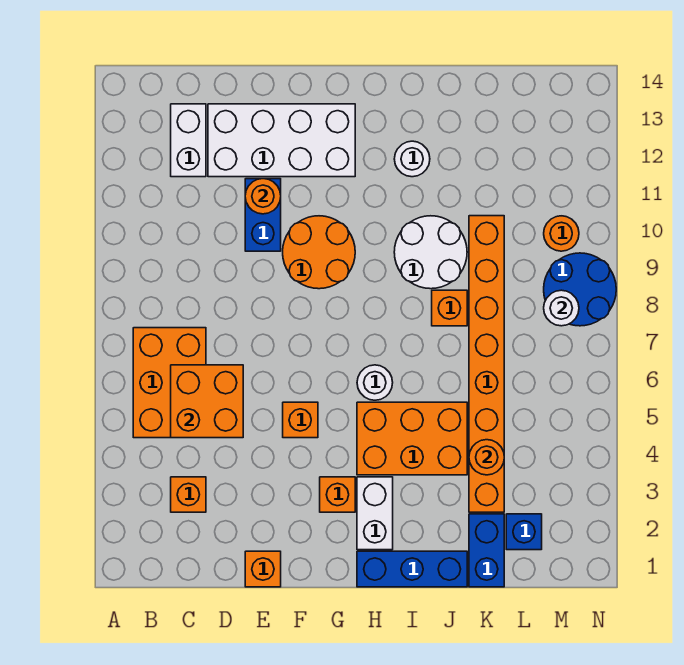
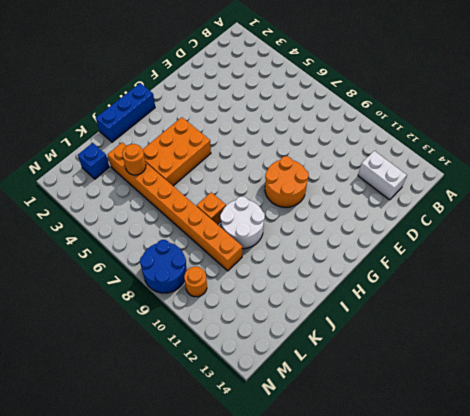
none -> orange brick B5:C7 level 1
none -> orange brick C3 level 1
none -> white brick D12:G13 level 1

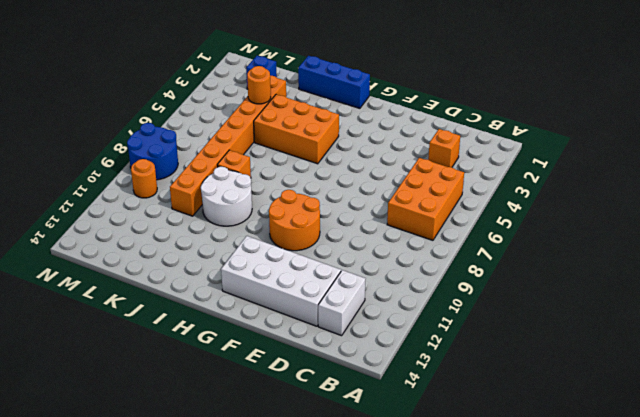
none -> orange brick E1 level 1
none -> blue brick E10:E11 level 1
none -> orange brick F5 level 1

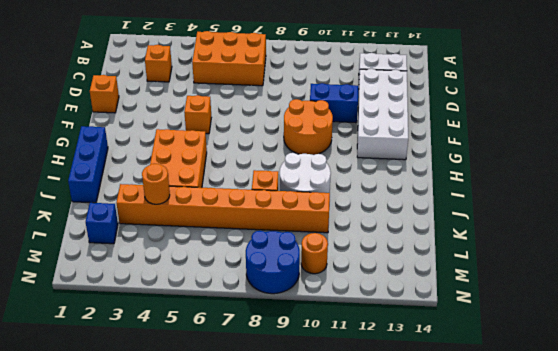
none -> orange brick G3 level 1
none -> white brick H2:H3 level 1
none -> white round brick H6 level 1

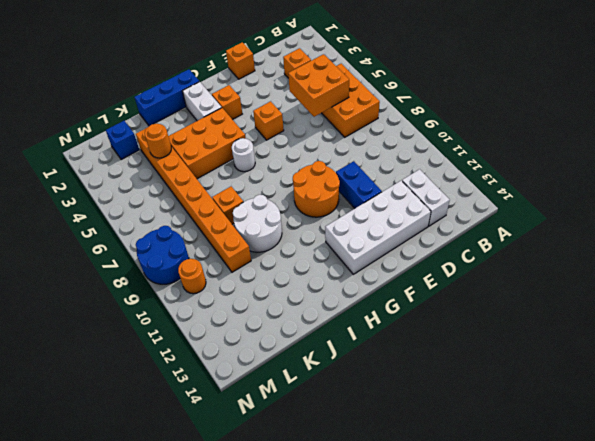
none -> white round brick I12 level 1
none -> blue brick K1:K2 level 1
none -> orange round brick E11 level 2

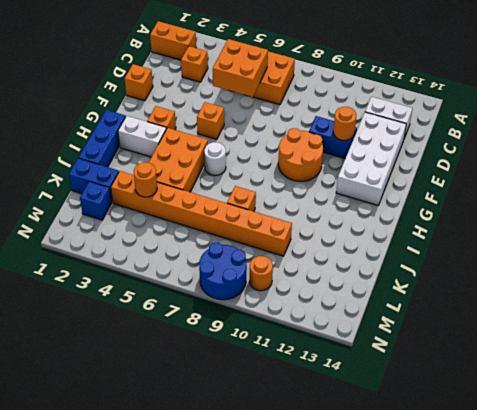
orange brick B1:B2 level 1 -> none
none -> white round brick I9:J10 level 1
none -> white round brick I12 level 1
none -> white round brick M8 level 2

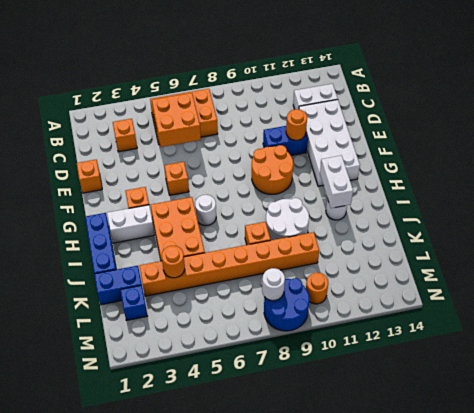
white brick H12:I12 level 2 -> none

